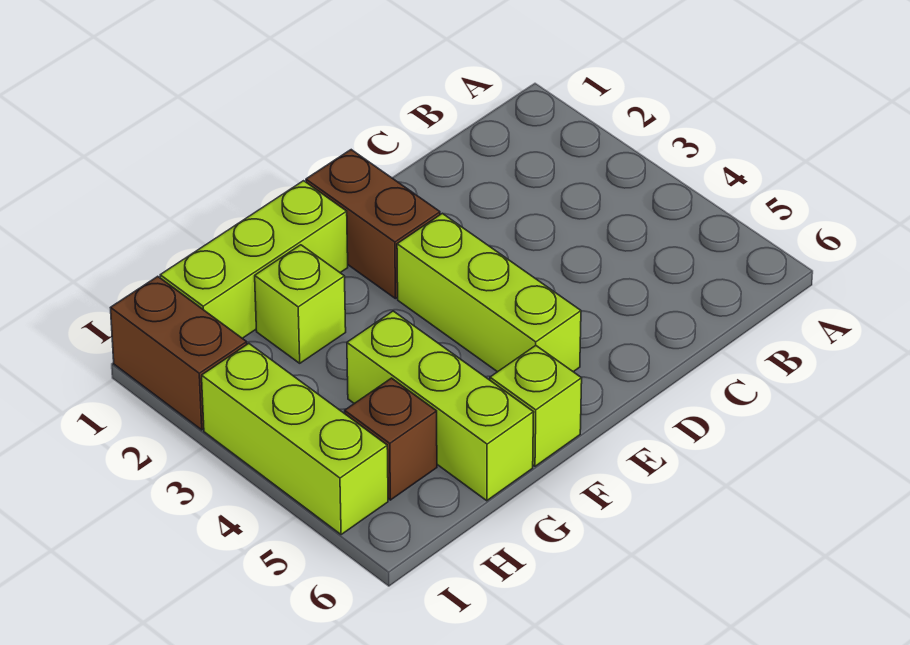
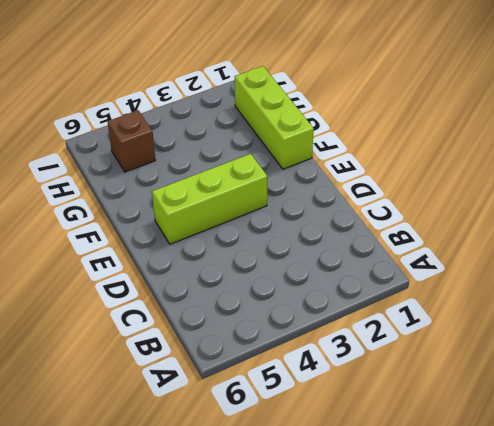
none -> brown brick E1:E2 level 1
none -> lime brick F6 level 1

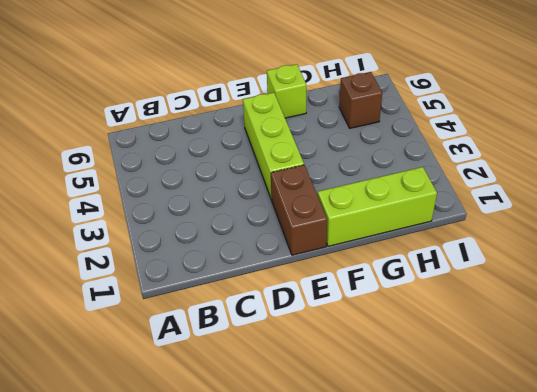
none -> lime brick G2 level 1
none -> lime brick G4:G6 level 1

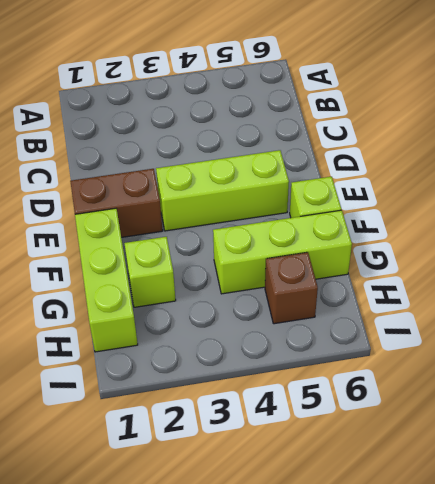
none -> brown brick I1:I2 level 1
none -> lime brick I3:I5 level 1

